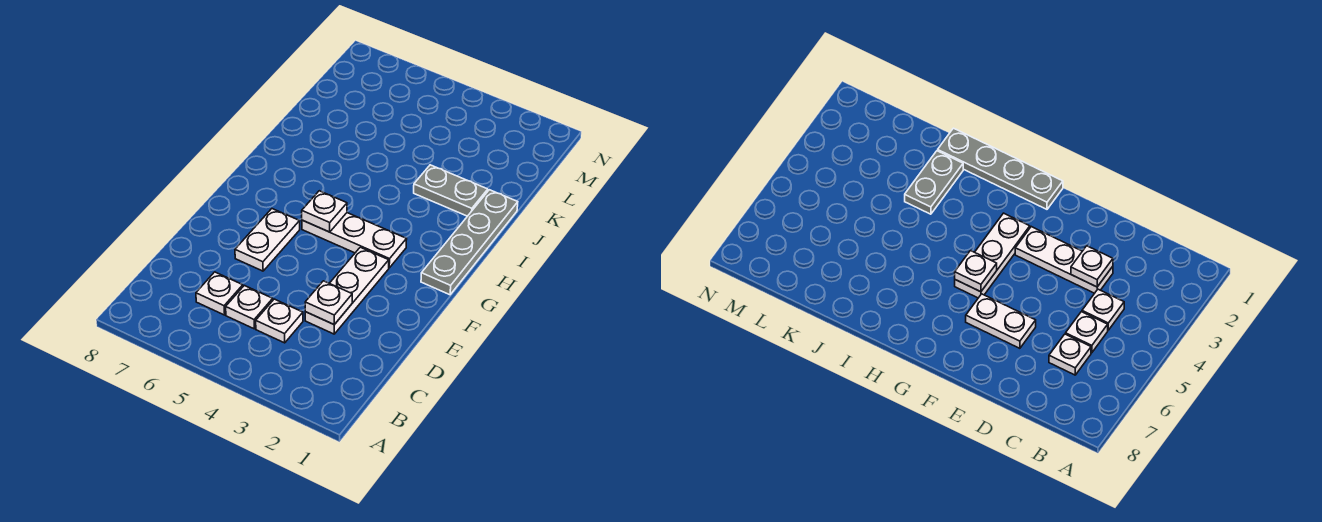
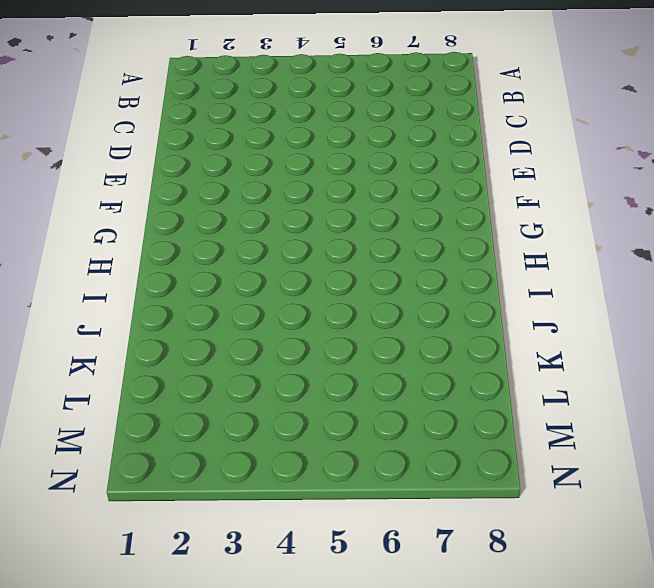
none -> white plate C4 level 1
none -> white plate C5 level 1

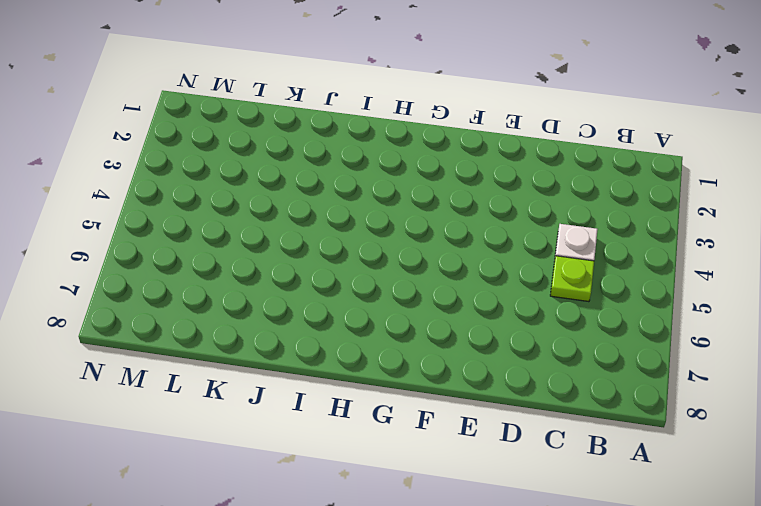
lime plate C5 level 1 -> white plate C5 level 1
none -> white plate C6 level 1
none -> white plate D3:F3 level 1

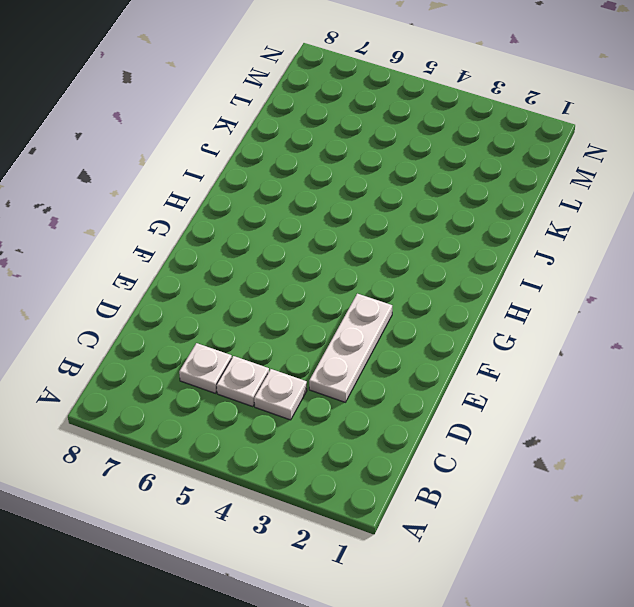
none -> white plate E6:F6 level 1
none -> grey plate G1:J1 level 1

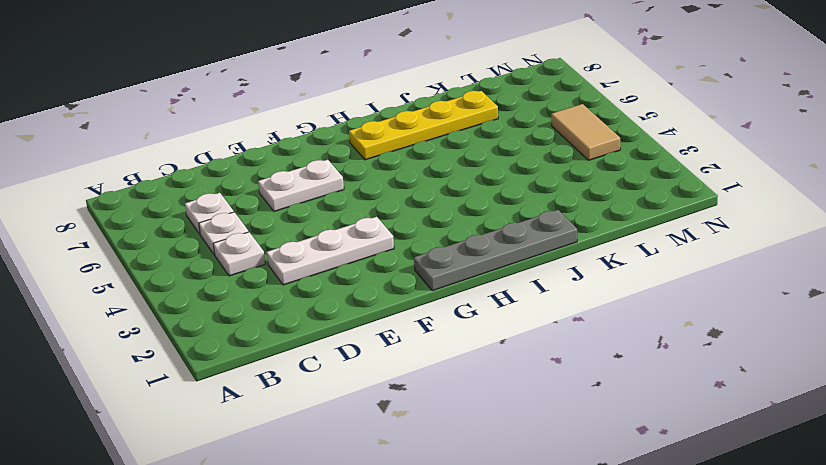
yellow plate H7:K7 level 1 -> none
tan tile M4:M5 level 1 -> none
none -> white plate G3:G5 level 1
none -> grey plate J2:J3 level 1

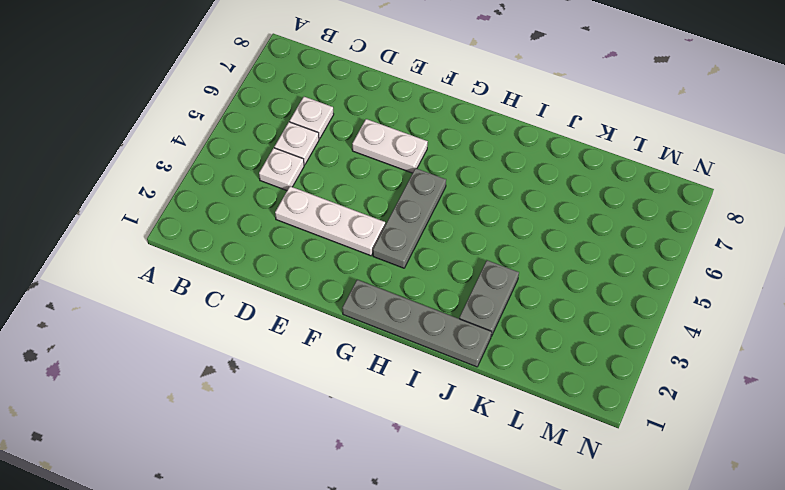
grey plate G3:G5 level 1 -> white plate G3:G5 level 1
none -> white plate D3 level 2
none -> white plate G5 level 2

